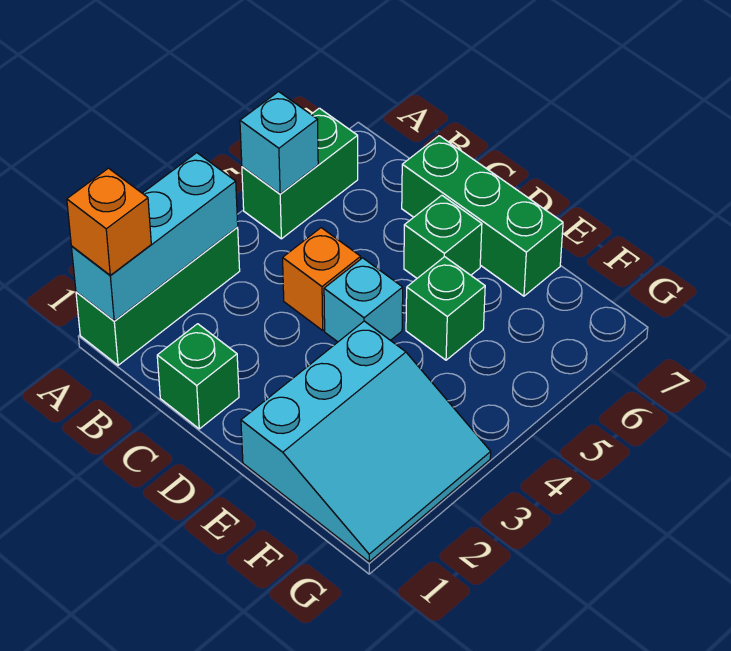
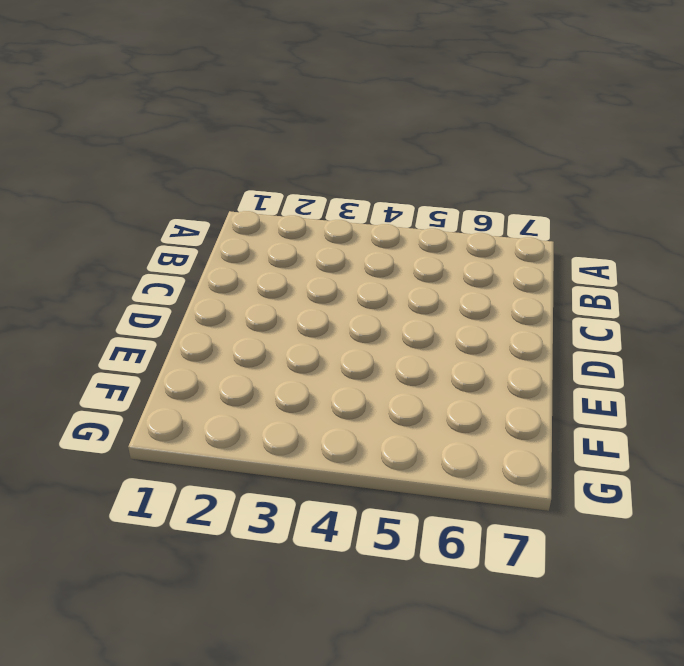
none -> green brick A1:A3 level 1
none -> green brick A5:A6 level 1
none -> green brick C1 level 1

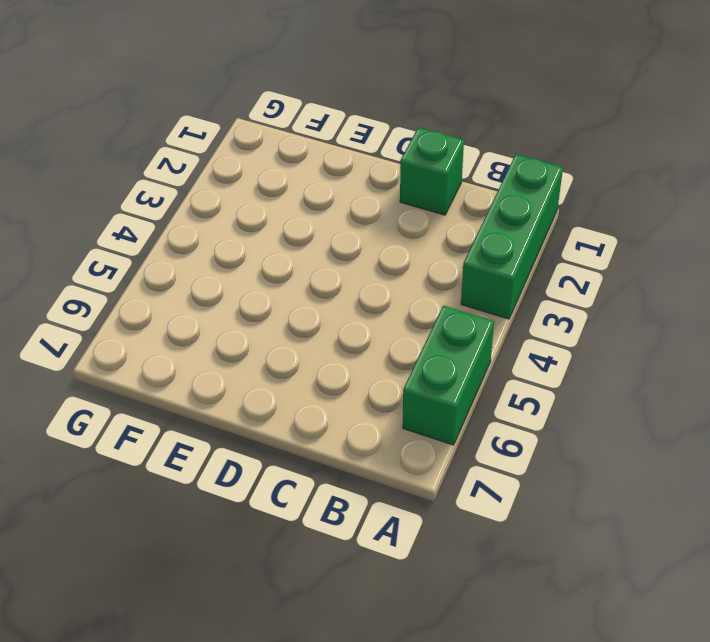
none -> orange brick C4 level 1
none -> green brick C7:E7 level 1
none -> cyan brick D4 level 1

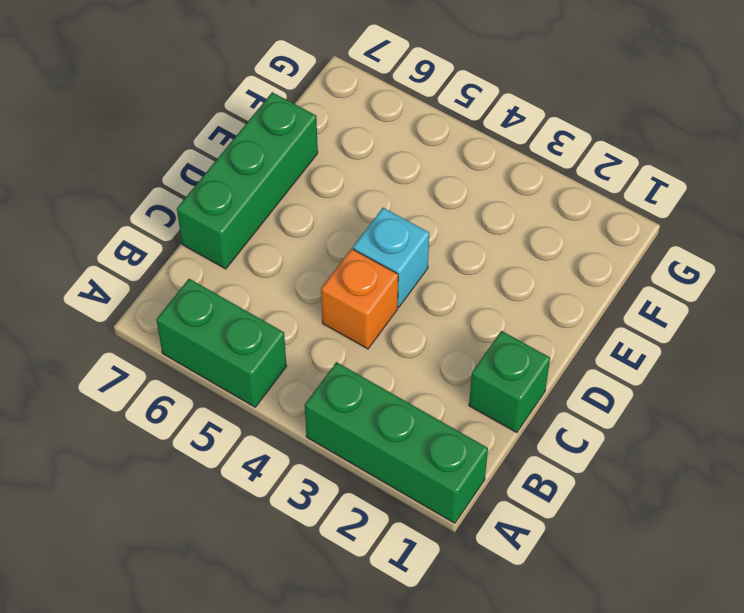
none -> green brick D6 level 1
none -> cyan slope E1:G3 level 1 top E
none -> green brick E5 level 1

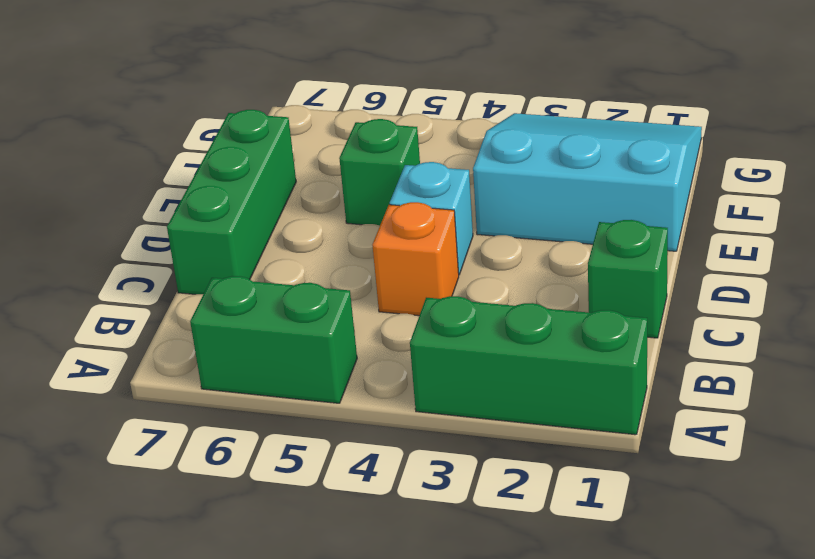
none -> green brick D6 level 1
none -> cyan brick A1:A3 level 2
none -> cyan brick A5 level 2

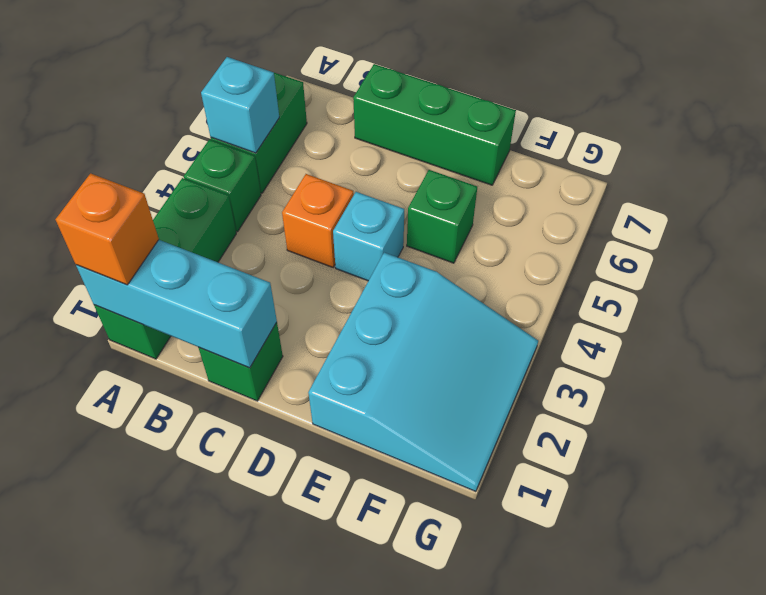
cyan brick A1:C1 level 2 -> cyan brick A1:A3 level 2
green brick A4 level 1 -> green brick D6 level 1

